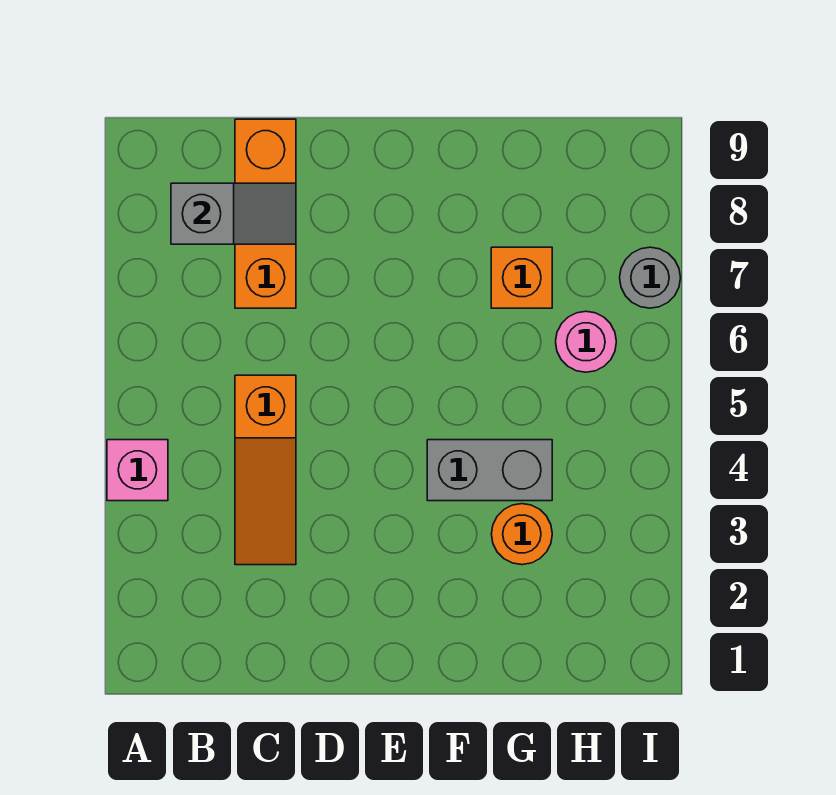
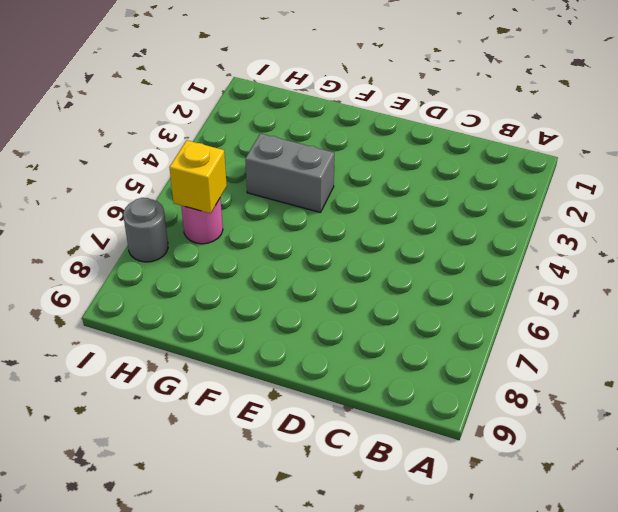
yellow brick H6 level 2 -> none
none -> pink brick A4 level 1
none -> orange slope C3:C5 level 1 top 5

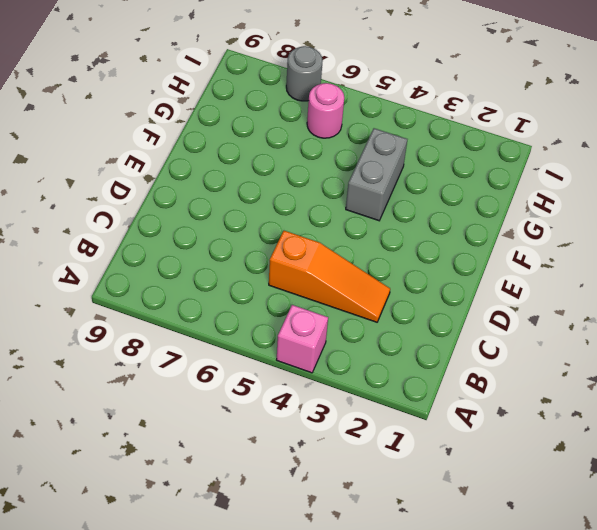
none -> orange brick C7:C9 level 1
none -> orange round brick G3 level 1

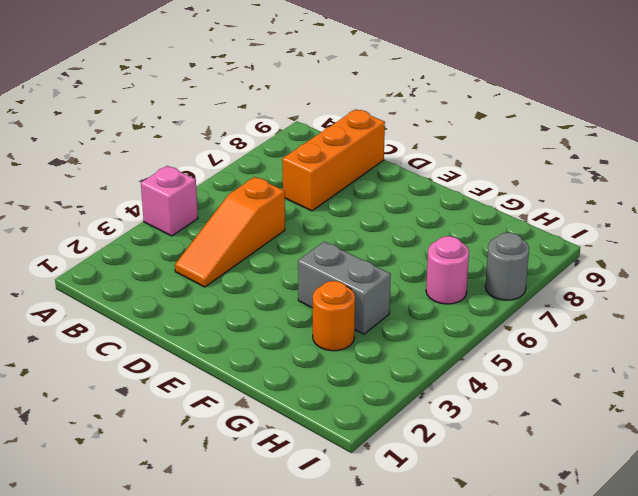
none -> orange brick G7 level 1
none -> grey slope B8:C8 level 2 top B

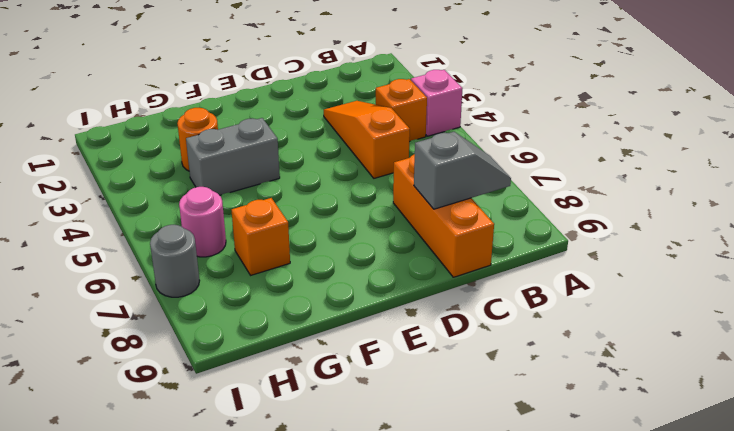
orange brick B4 level 1 -> none
grey slope B8:C8 level 2 top C -> grey slope B8:C8 level 2 top B

